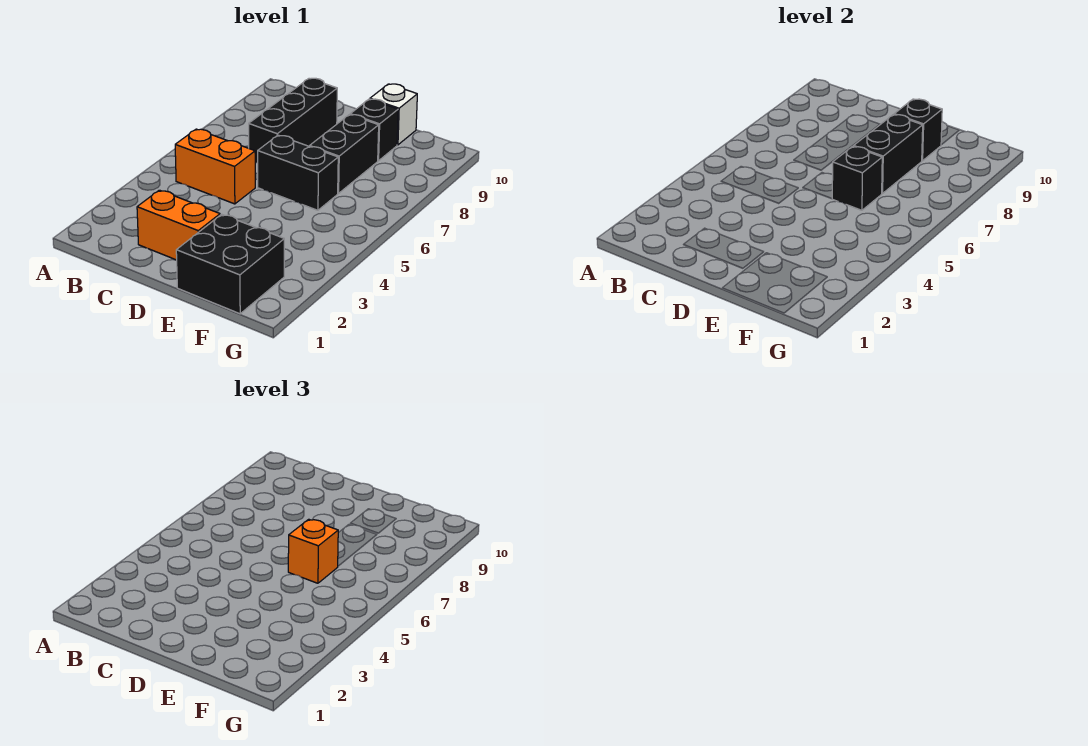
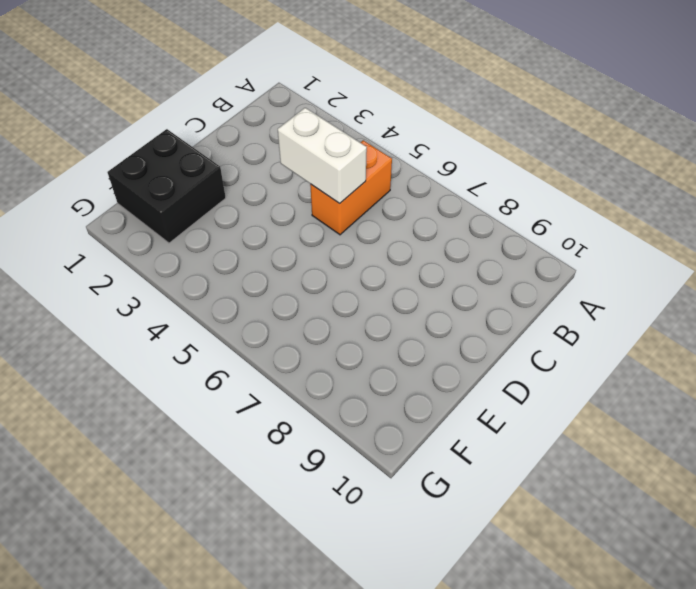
white brick C4:C5 level 2 -> none
none -> orange brick C2:D2 level 1
none -> black brick C7:C9 level 1
none -> black brick D6:E6 level 1

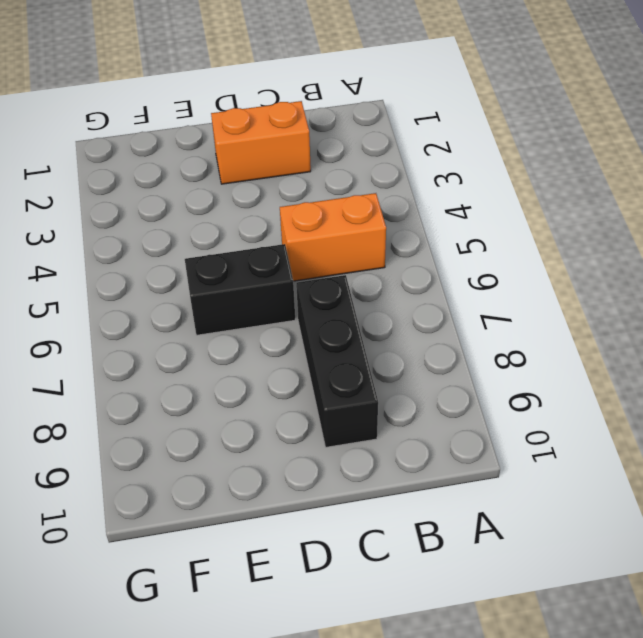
none -> black brick E1:F2 level 1
none -> black brick E7:E8 level 1
none -> black brick E9 level 1

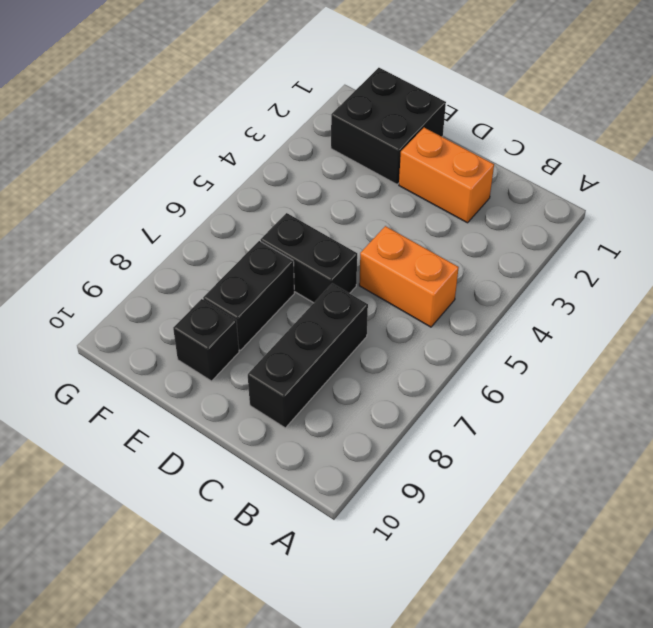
none -> white brick E10 level 1
none -> black brick E6 level 2
none -> black brick E7:E8 level 2

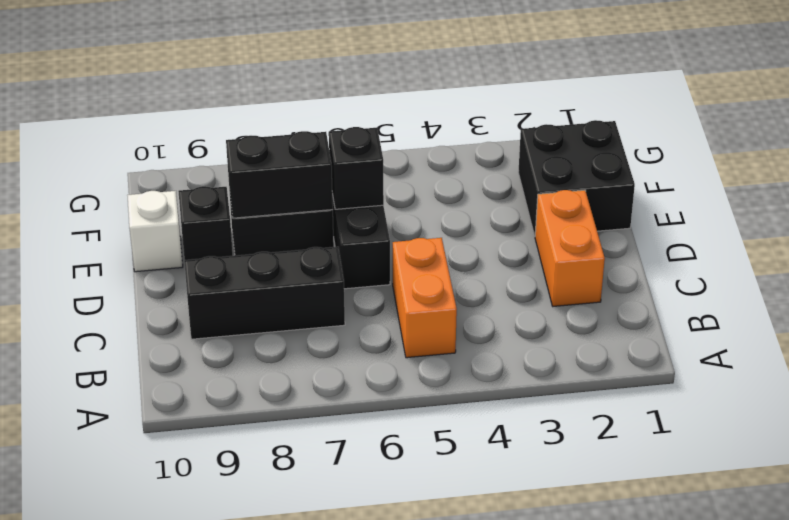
none -> black brick E9 level 2
none -> orange brick E6 level 3

